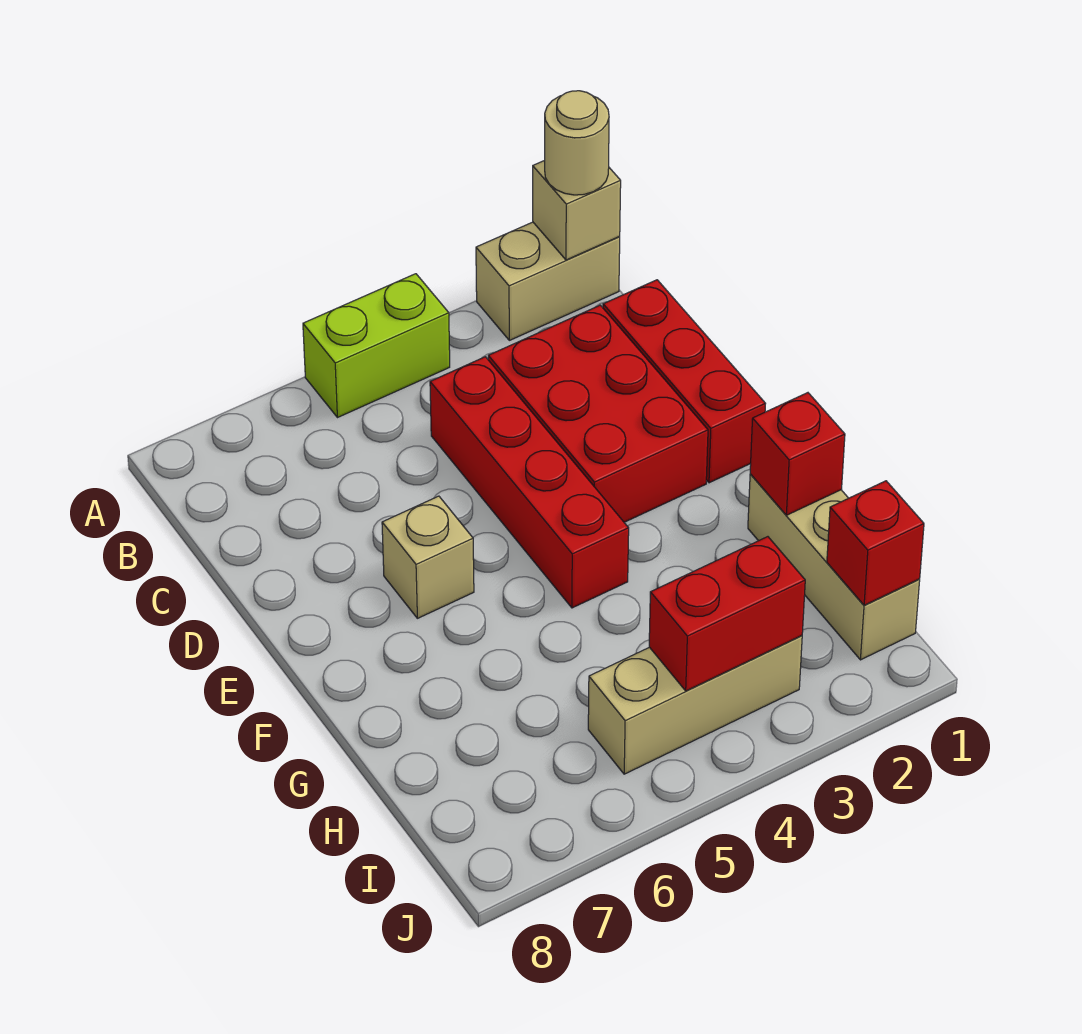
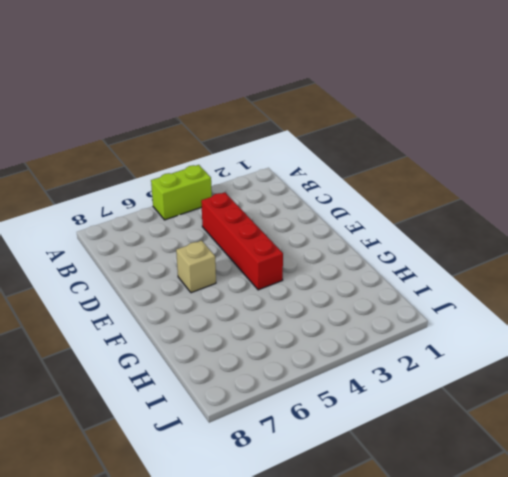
none -> tan brick A1:A2 level 1
none -> red brick C1:E1 level 1
none -> red brick C2:E3 level 1

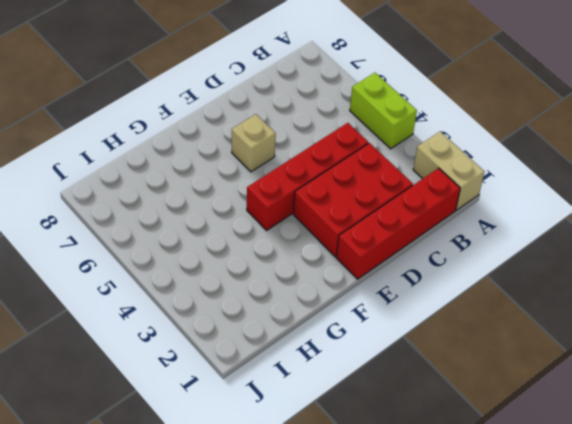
red brick B1:E1 level 1 -> red brick C1:E1 level 1
none -> tan brick G1:I1 level 1
none -> tan brick I3:I5 level 1
none -> tan brick A1 level 2

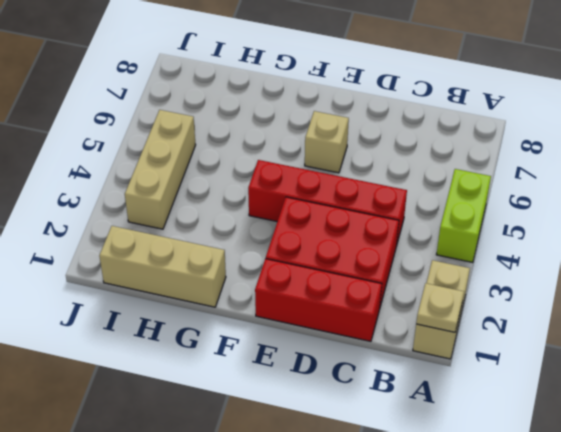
tan plate A1 level 2 -> tan brick A1 level 2
none -> red brick G1 level 2
none -> red brick I1 level 2
none -> red brick I3:I4 level 2

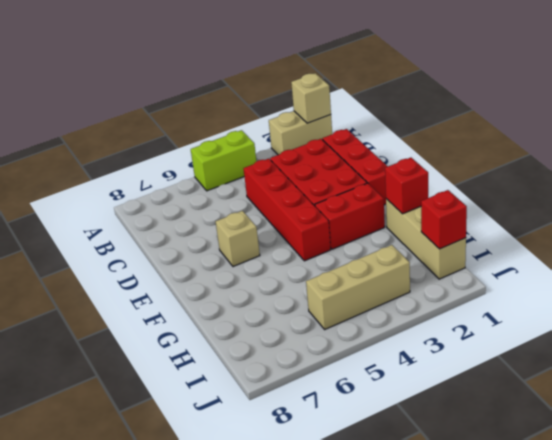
red brick F2:F3 level 1 -> red brick I3:I4 level 2
none -> tan round brick A1 level 3

